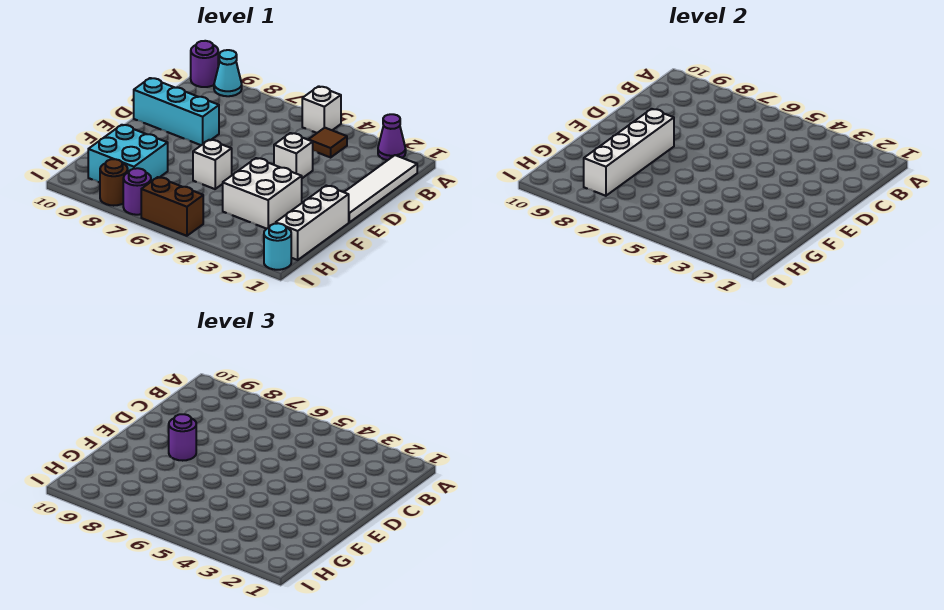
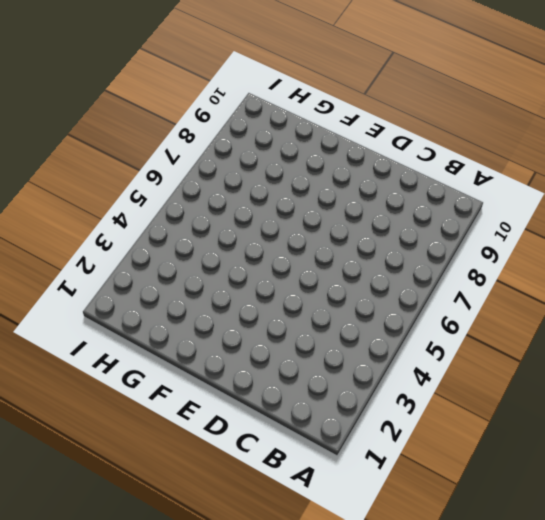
none -> purple cone A2 level 1
none -> white brick A5 level 1
none -> cyan cone A9 level 1

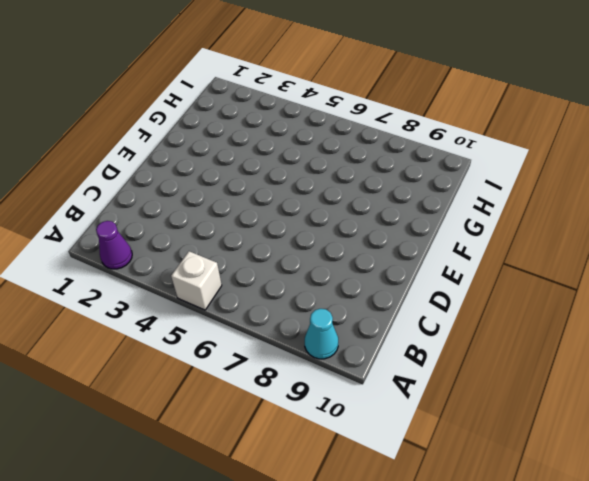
none -> purple round brick A10 level 1
none -> white tile B1:E1 level 1
none -> brown tile B4 level 1

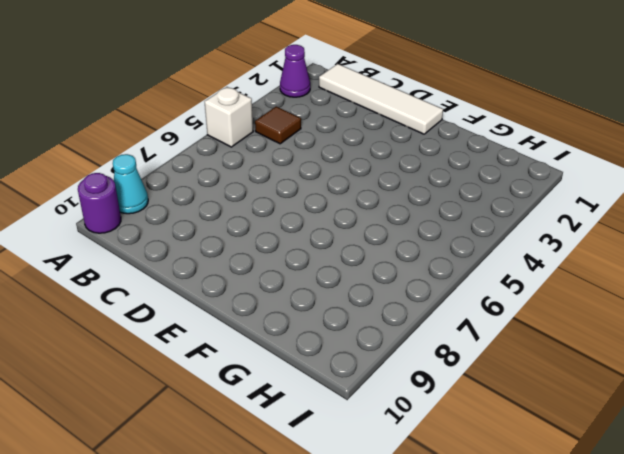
none -> white brick D4 level 1
none -> cyan brick D8:D10 level 1
none -> white brick F1:H1 level 1

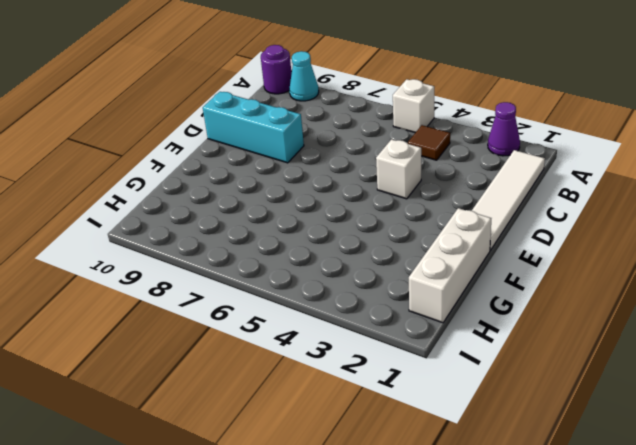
none -> white brick F3:G4 level 1
none -> white brick F6 level 1
none -> cyan brick G8:H9 level 1

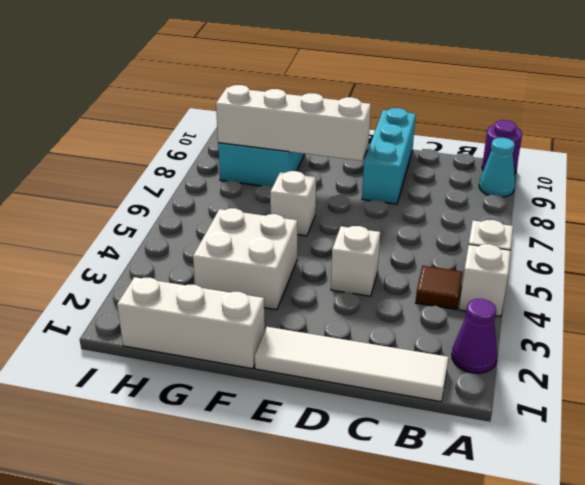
white brick A4 level 1 -> none
none -> cyan round brick I1 level 1
none -> brown brick I5:I6 level 1
none -> purple round brick I7 level 1

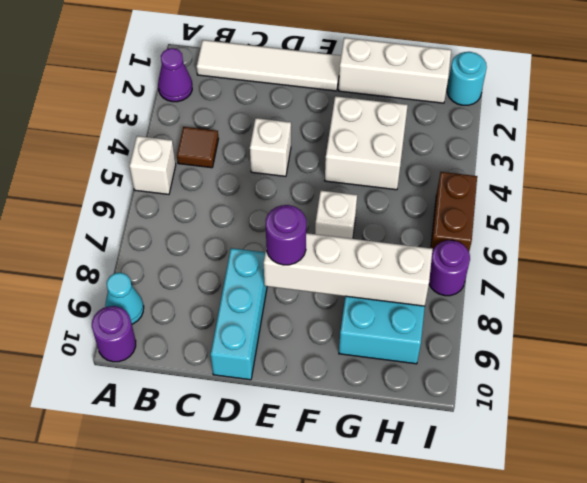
none -> brown round brick I8 level 1

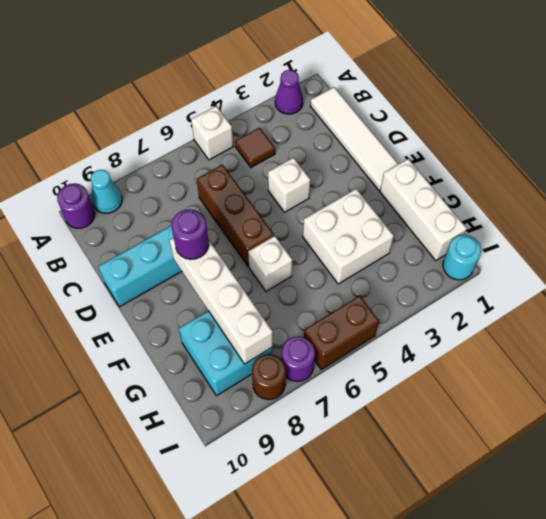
brown brick C6:E6 level 1 -> none

